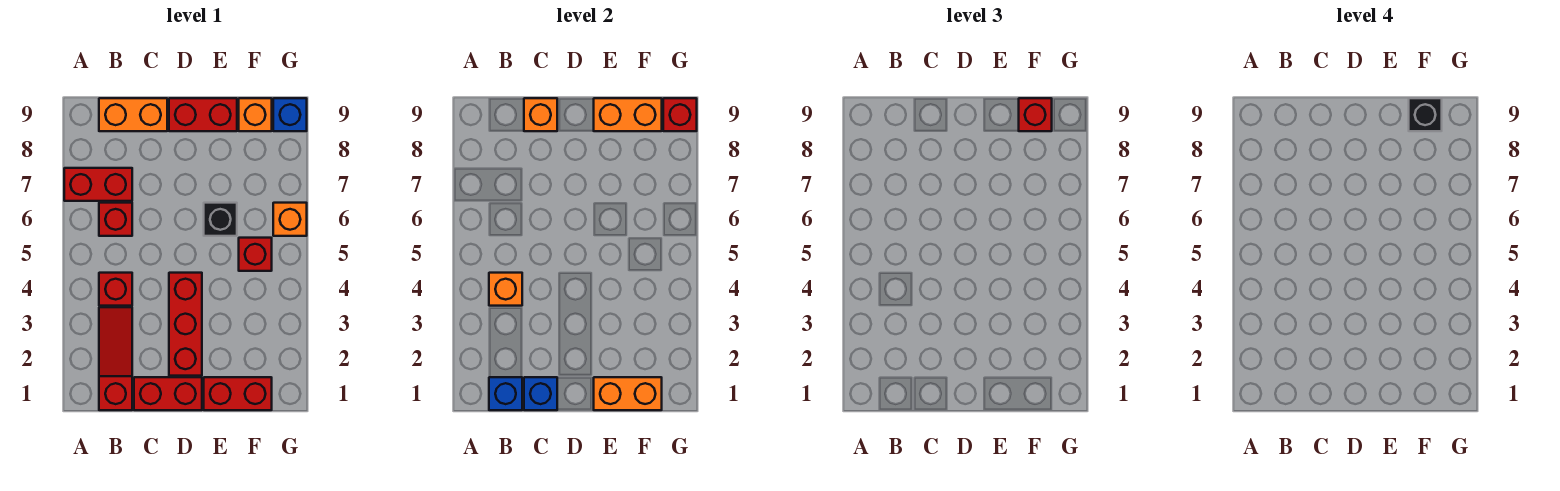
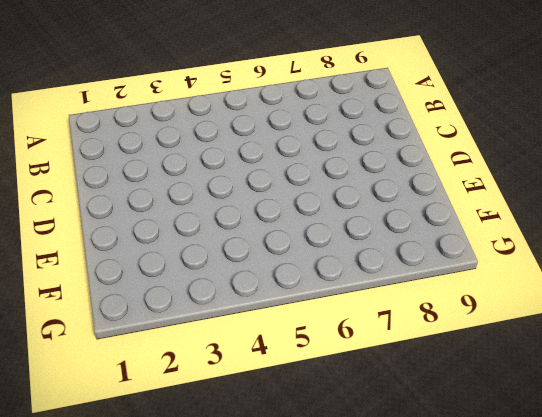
none -> red brick A7:B7 level 1
none -> red slope B1:B3 level 1 top 1
none -> red brick B4 level 1

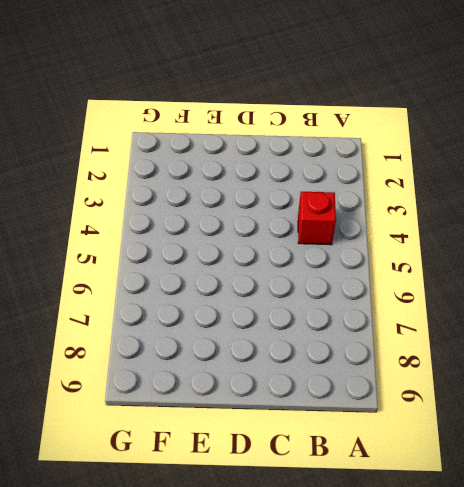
none -> red brick A7:B7 level 1
none -> red slope B1:B3 level 1 top 1
none -> red brick B6 level 1

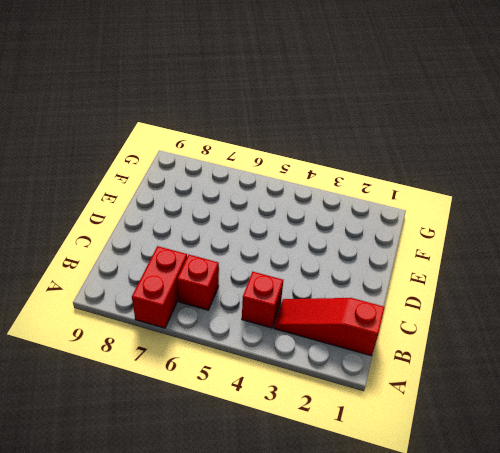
none -> orange brick B9:C9 level 1
none -> red brick C1:D1 level 1
none -> red brick D2:D4 level 1

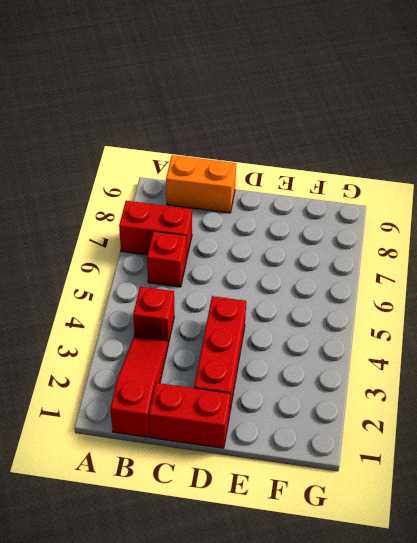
none -> red brick D9:E9 level 1
none -> red brick E1:F1 level 1
none -> black brick E6 level 1

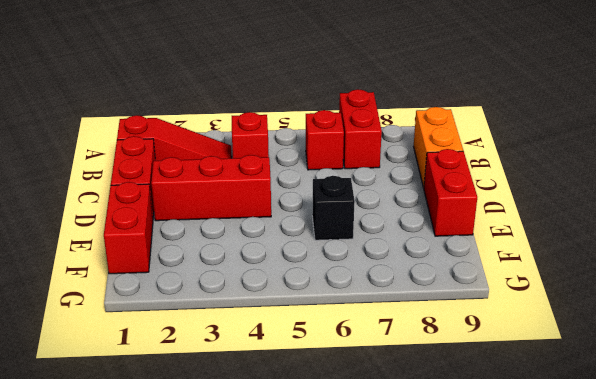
none -> red brick F5 level 1
none -> orange brick F9 level 1
none -> orange brick G6 level 1

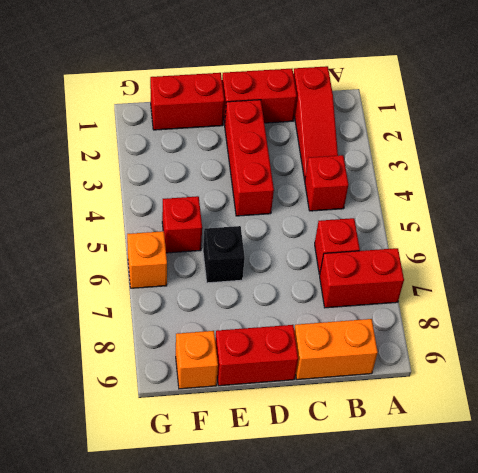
none -> blue brick G9 level 1
none -> blue brick B1 level 2
none -> orange brick B4 level 2

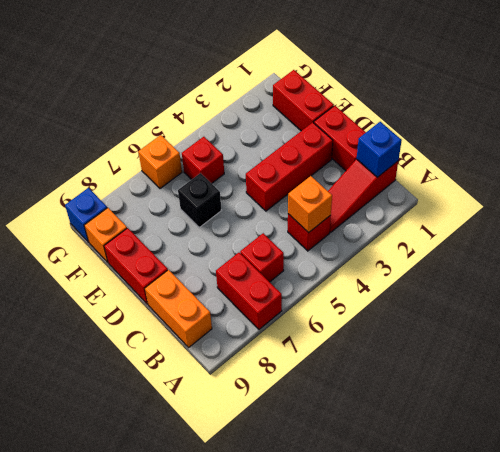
none -> blue brick C1 level 2
none -> orange brick C9 level 2
none -> orange brick E1:F1 level 2

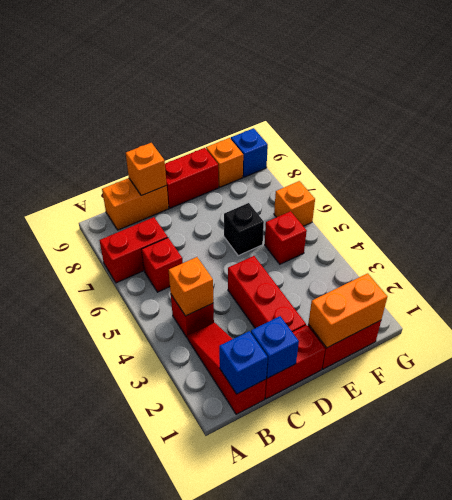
none -> orange brick E9:F9 level 2
none -> red brick G9 level 2
none -> red brick F9 level 3

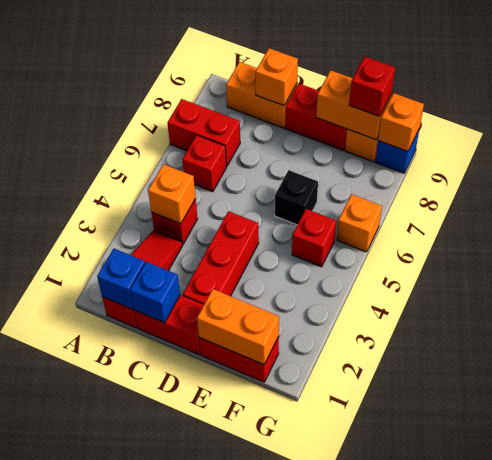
orange brick G9 level 2 -> red brick G9 level 2
none -> black brick F9 level 4

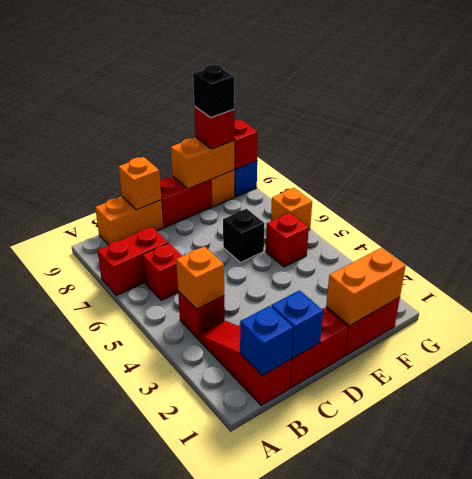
none -> red brick D2:D4 level 1

